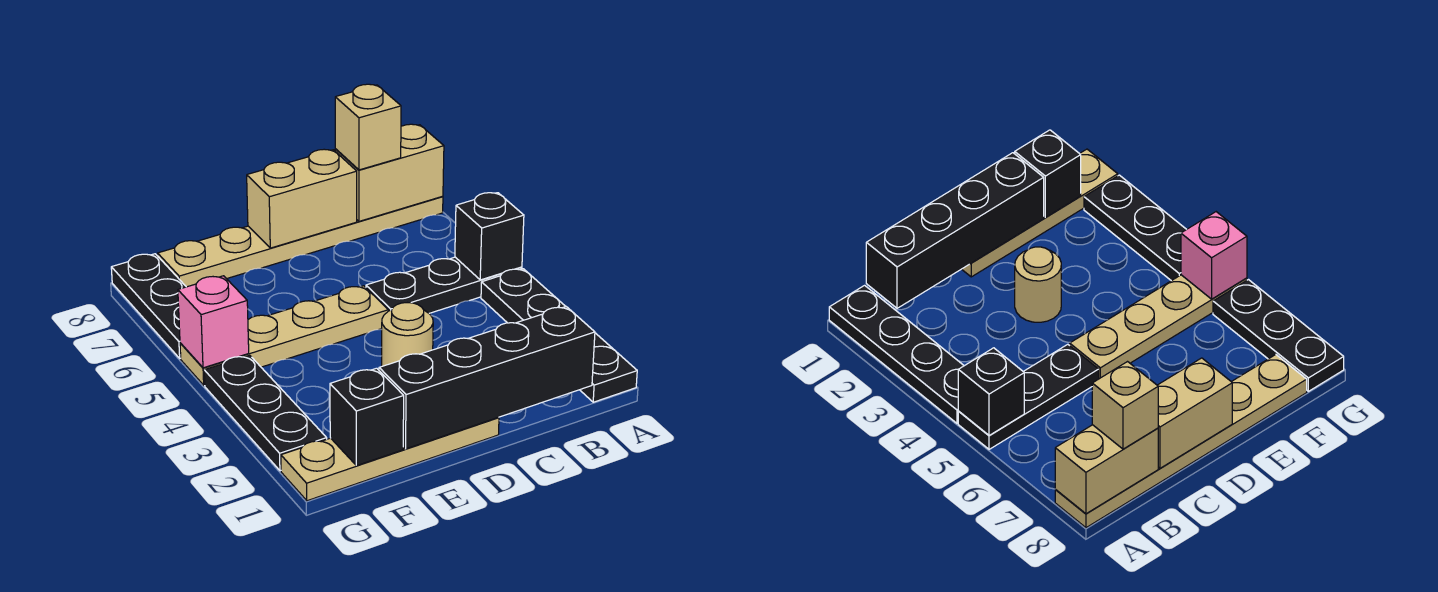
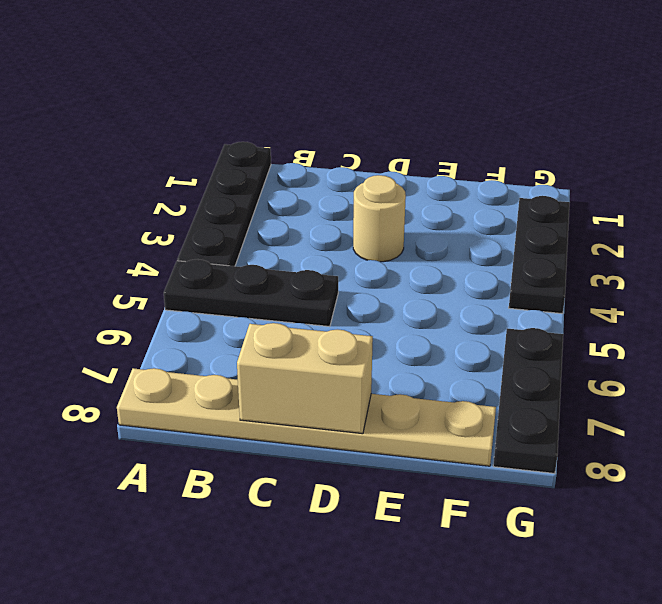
none -> tan plate D1:G1 level 1
none -> tan plate D5:G5 level 1
none -> black brick A5 level 2

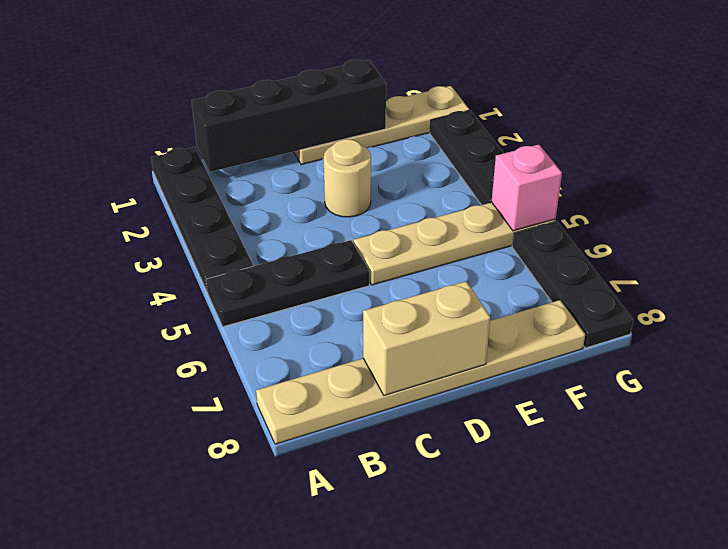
none -> black brick A5 level 2
none -> tan brick A8:B8 level 2
none -> black brick F1 level 2

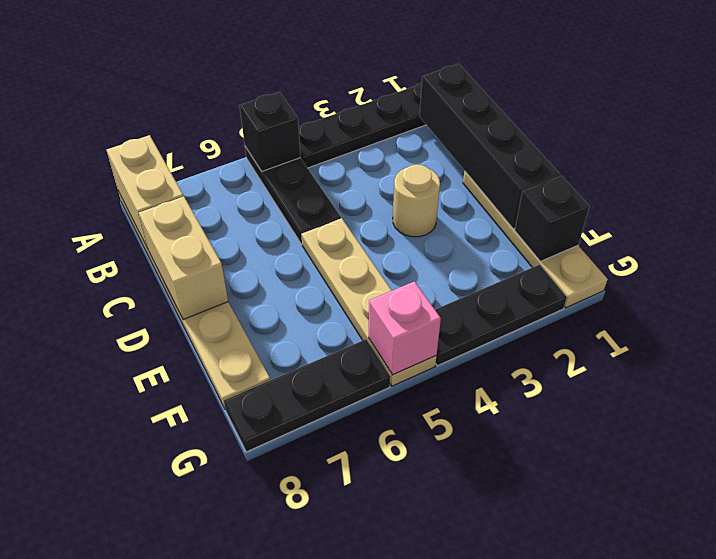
none -> tan brick B8 level 3

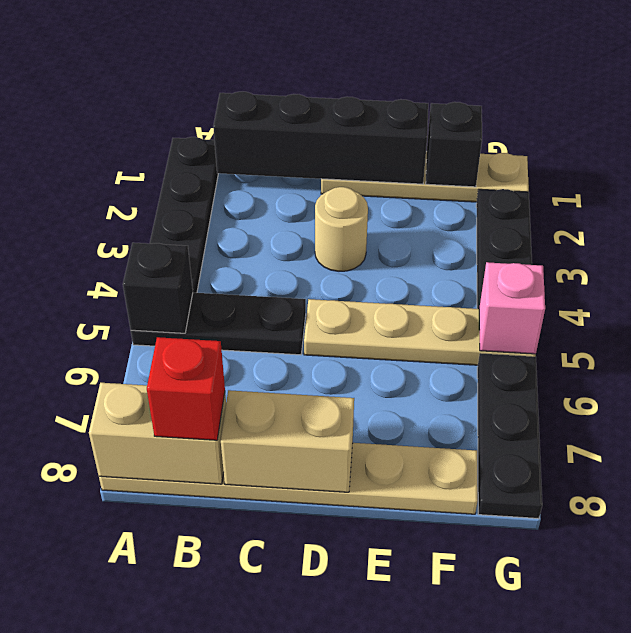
red brick B8 level 3 -> tan brick B8 level 3

